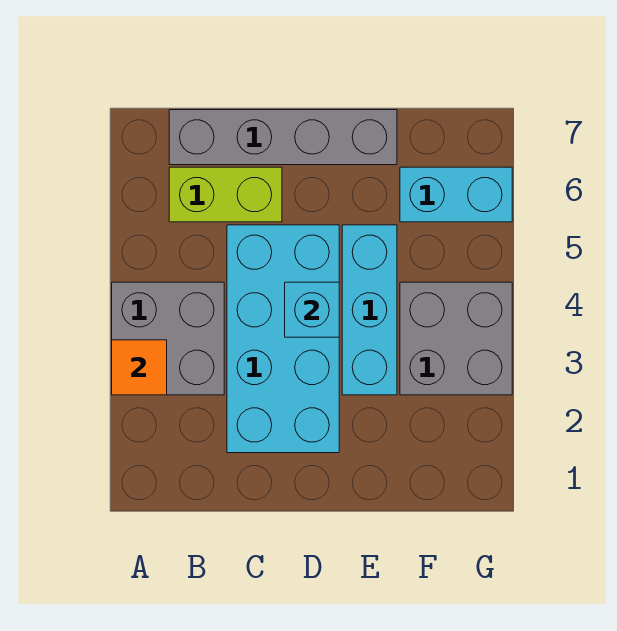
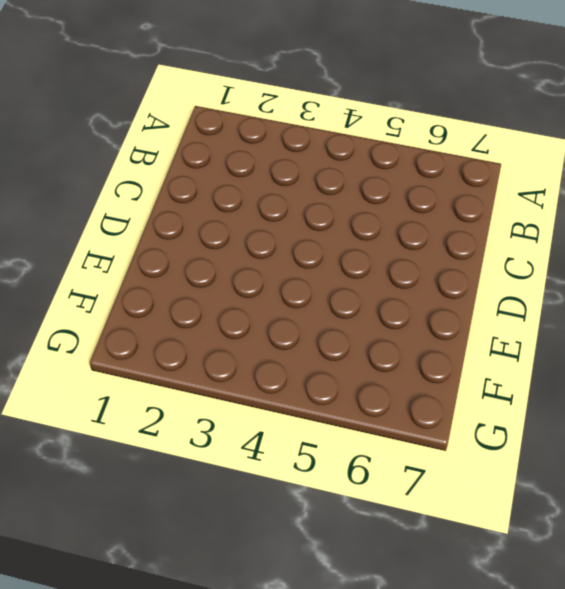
none -> grey brick A3:B4 level 1
none -> lime brick B6:C6 level 1

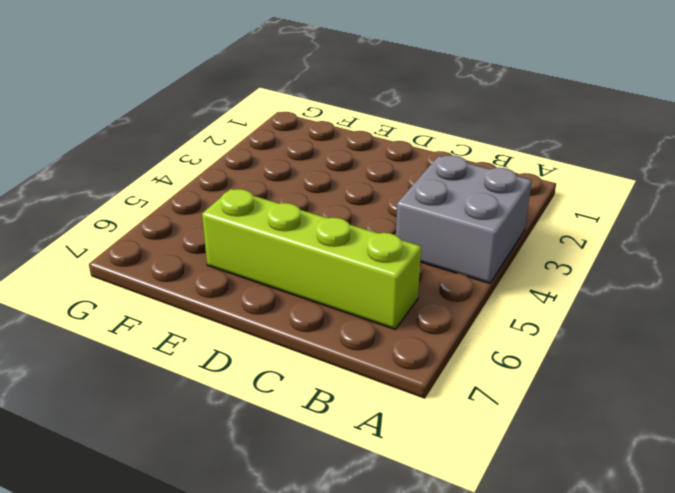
lime brick B6:E6 level 1 -> lime brick B6:C6 level 1
none -> grey brick B7:E7 level 1
none -> cyan brick C2:D5 level 1

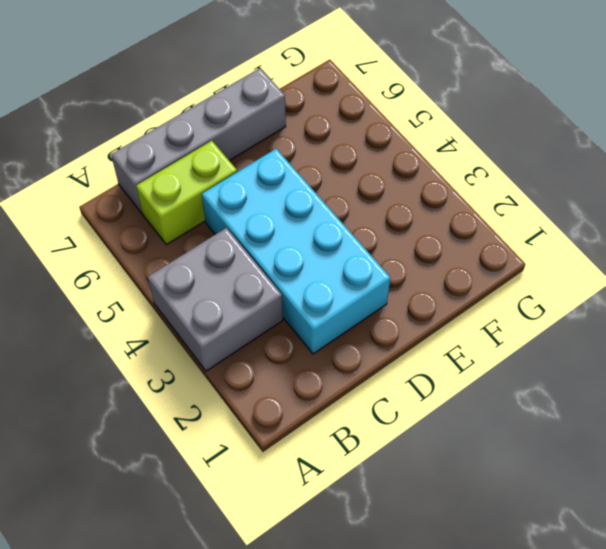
none -> cyan brick E3:E5 level 1
none -> grey brick F3:G4 level 1

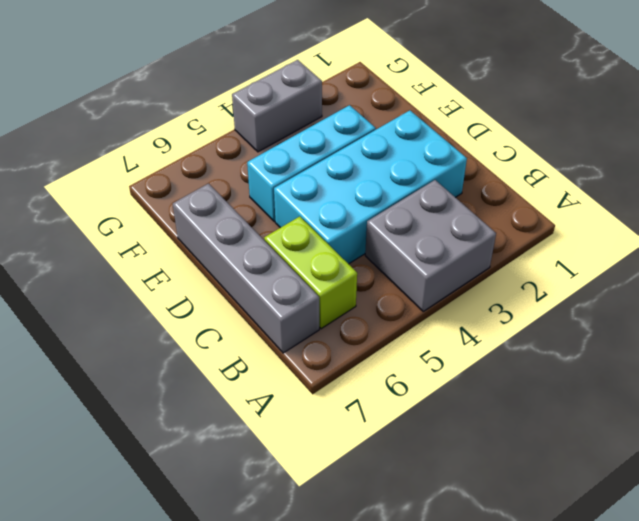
grey brick G3:G4 level 1 -> grey brick F3:G4 level 1
none -> cyan brick F6:G6 level 1
none -> orange tile A3 level 2

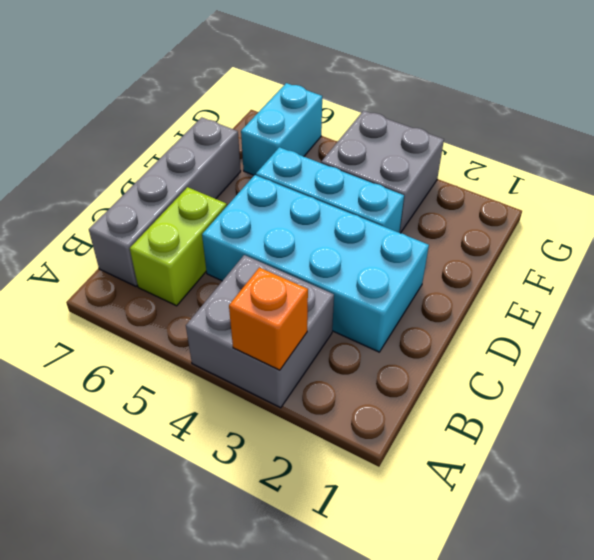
orange brick A3 level 2 -> orange tile A3 level 2
none -> cyan brick D4 level 2

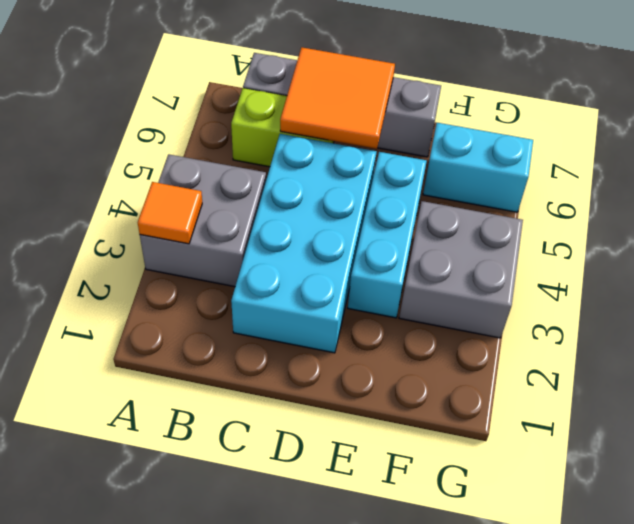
orange tile C6:D7 level 2 -> none
none -> cyan brick D4 level 2

